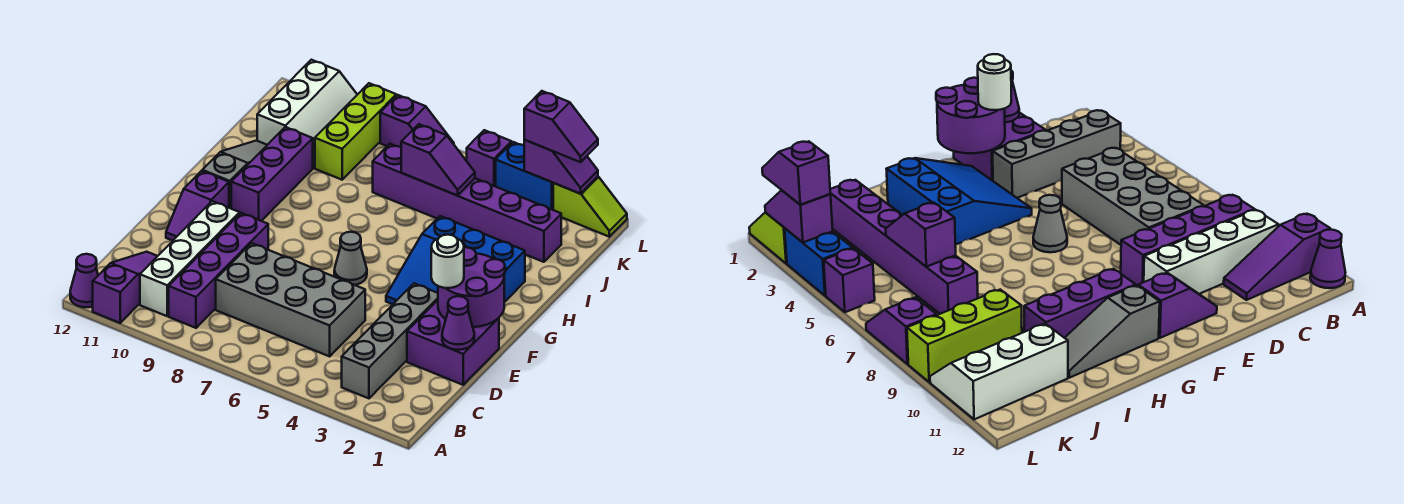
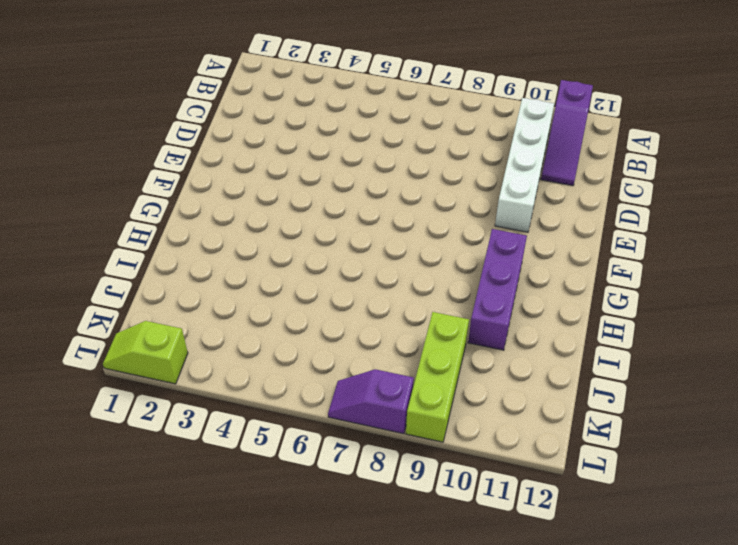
none -> purple cone A12 level 1
none -> grey brick B3:E3 level 1
none -> purple brick B9:E9 level 1

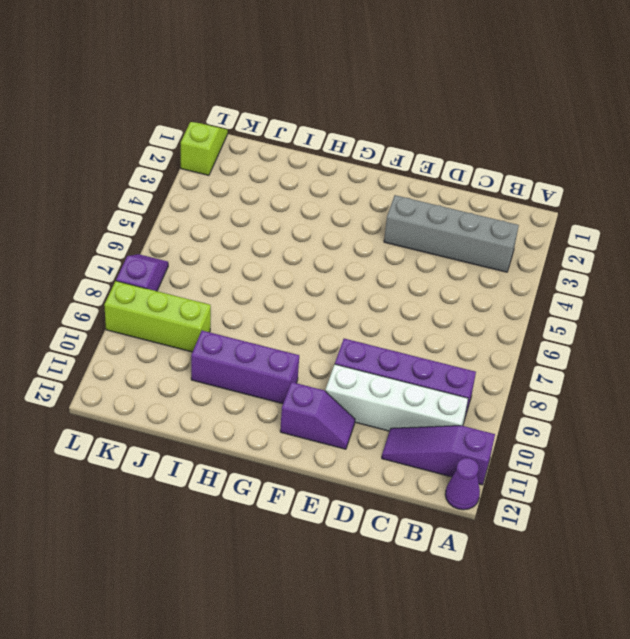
none -> grey brick C5:D8 level 1
none -> purple brick D1:E2 level 1
none -> blue slope F2:H4 level 1 top H

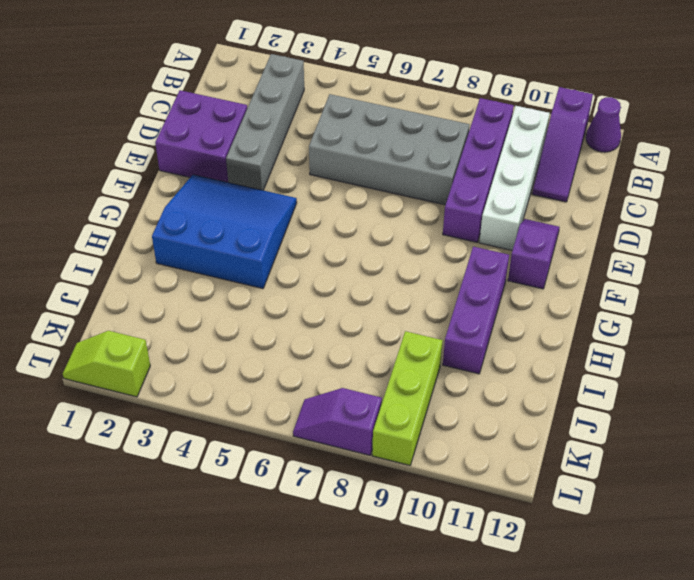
none -> grey cone F6 level 1
none -> grey slope G11:I11 level 1 top G
none -> purple brick J2:J7 level 1

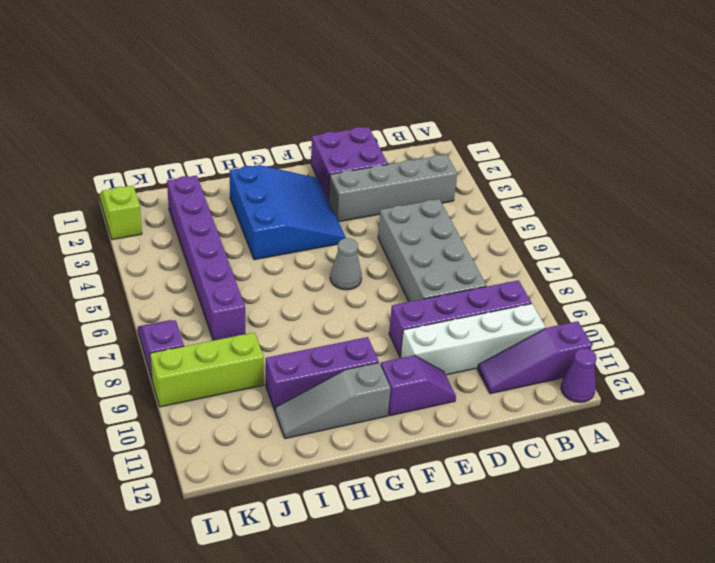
none -> white slope J10:L11 level 1 top 11
none -> blue brick L3:L4 level 1
none -> purple brick L5 level 1

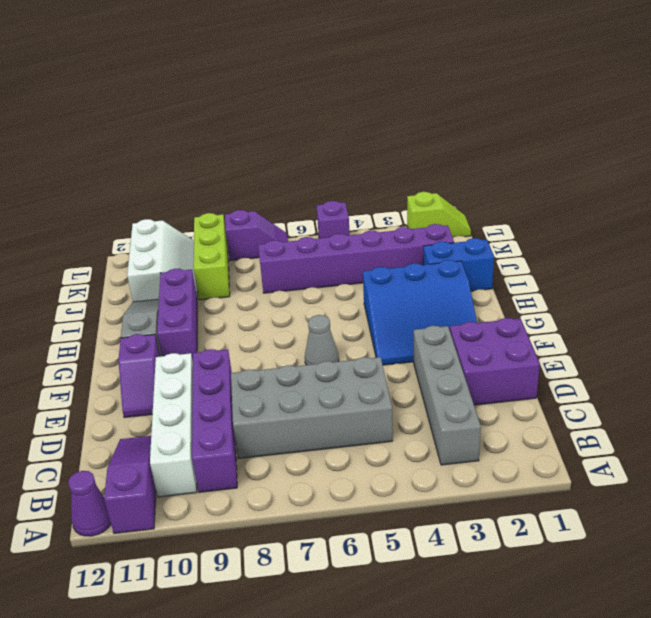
blue brick I1:I2 level 1 -> blue brick L3:L4 level 1
none -> purple cone D1 level 2
none -> purple round brick E1:F2 level 2
none -> purple slope J5:J6 level 2 top 6

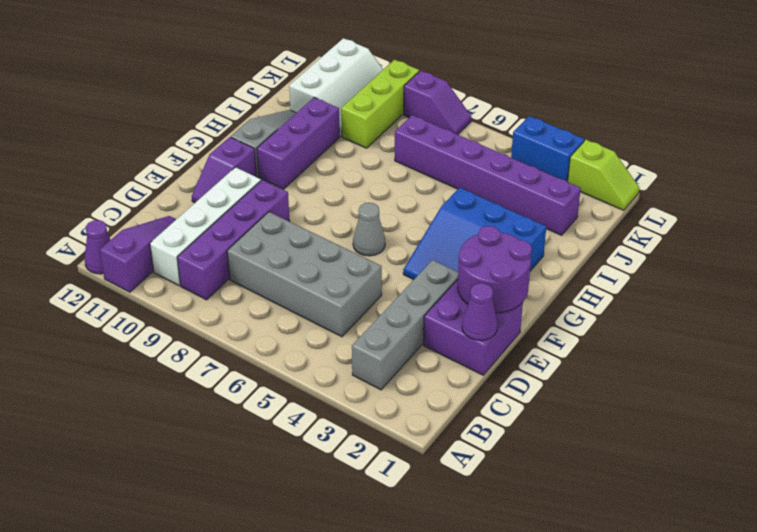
none -> purple brick L5 level 1
none -> purple slope J5:J6 level 2 top 6
none -> purple slope L2:L3 level 2 top 3

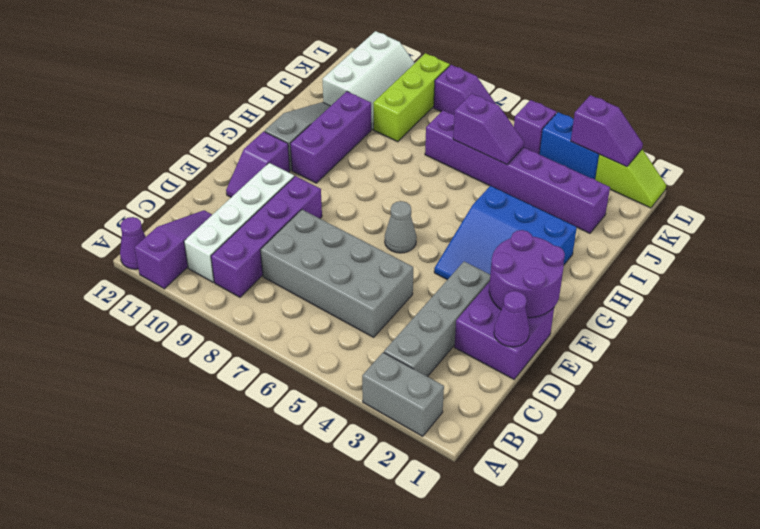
grey brick A2:A3 level 1 -> none
none -> white round brick E2 level 3
none -> purple slope L2:L3 level 3 top 3

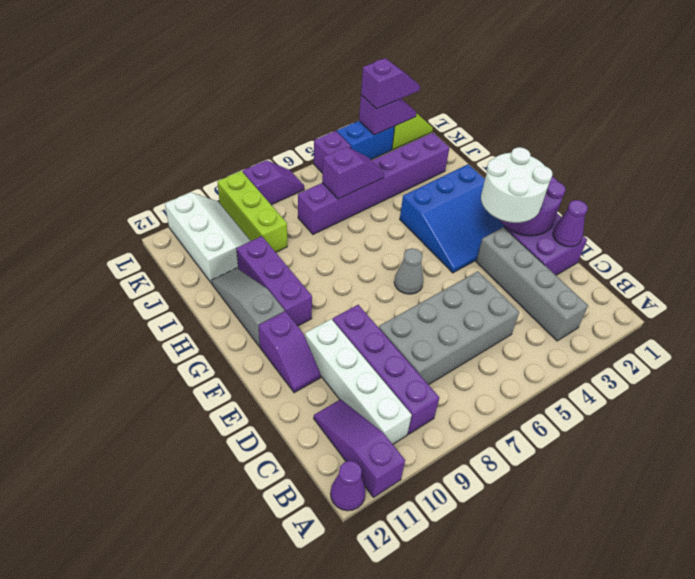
white round brick E2:F3 level 3 -> white round brick E2 level 3

